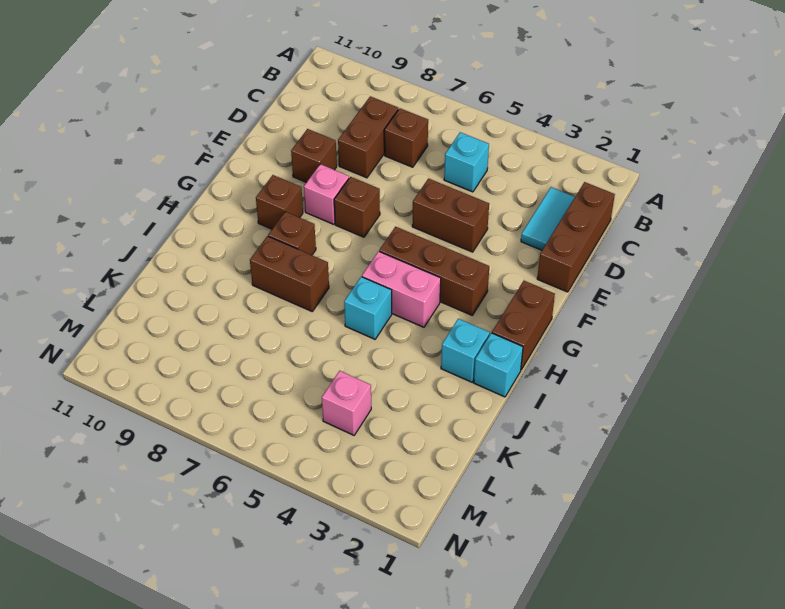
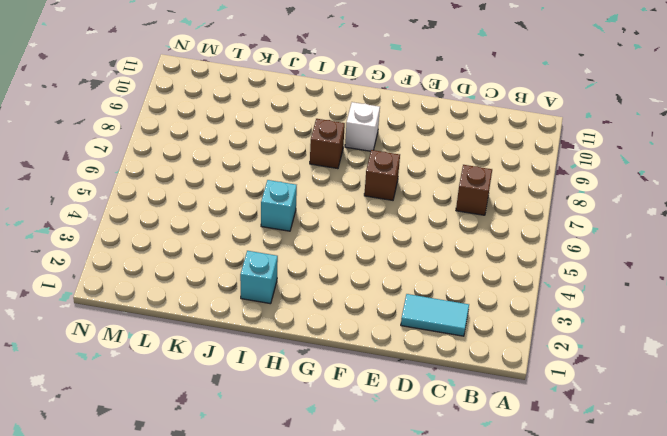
white brick G9 level 1 -> brown brick G9 level 1
none -> brown brick C1:E1 level 1
none -> cyan brick C5 level 1
none -> brown brick C8:D8 level 1

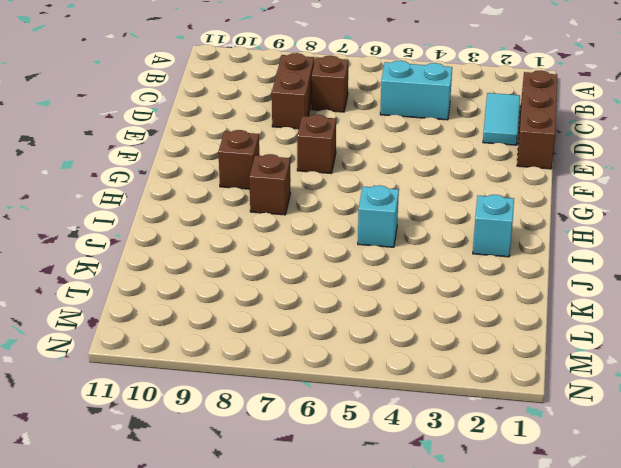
cyan brick C4:C5 level 1 -> cyan brick C5 level 1
none -> brown brick E4:E5 level 1
none -> brown brick E9 level 1
none -> pink brick F8 level 1

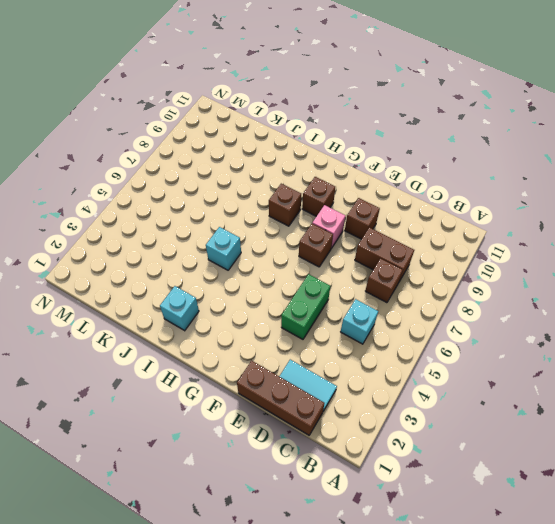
green brick E4:E5 level 1 -> brown brick E4:E5 level 1
none -> brown brick G1:H1 level 1
none -> brown brick G3:G5 level 1
none -> pink brick H4:H5 level 1

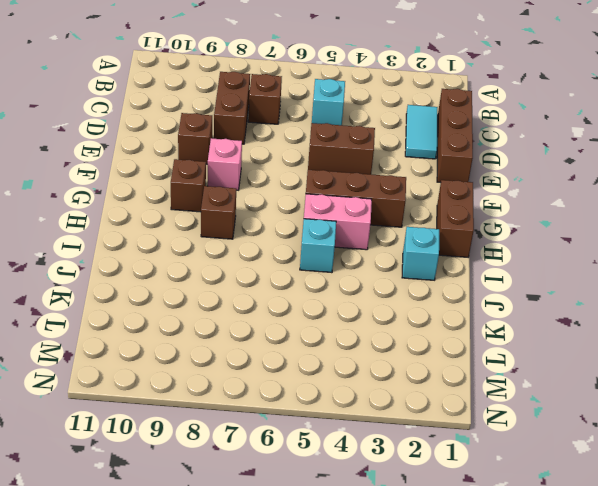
none -> brown brick F7 level 1
none -> cyan brick I1 level 1
none -> brown brick I7:I8 level 1

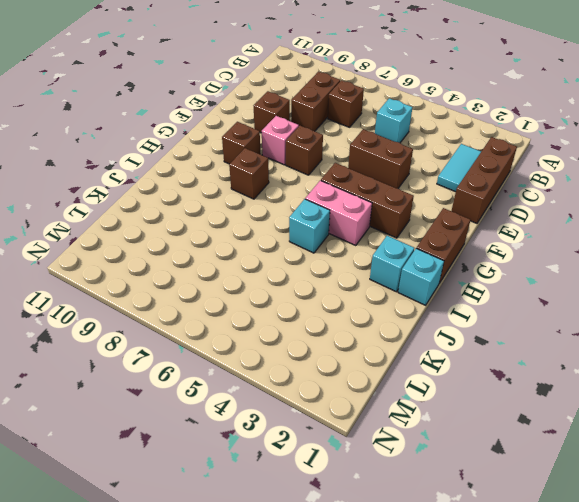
none -> brown brick I7:I8 level 1
none -> pink brick L4 level 1

